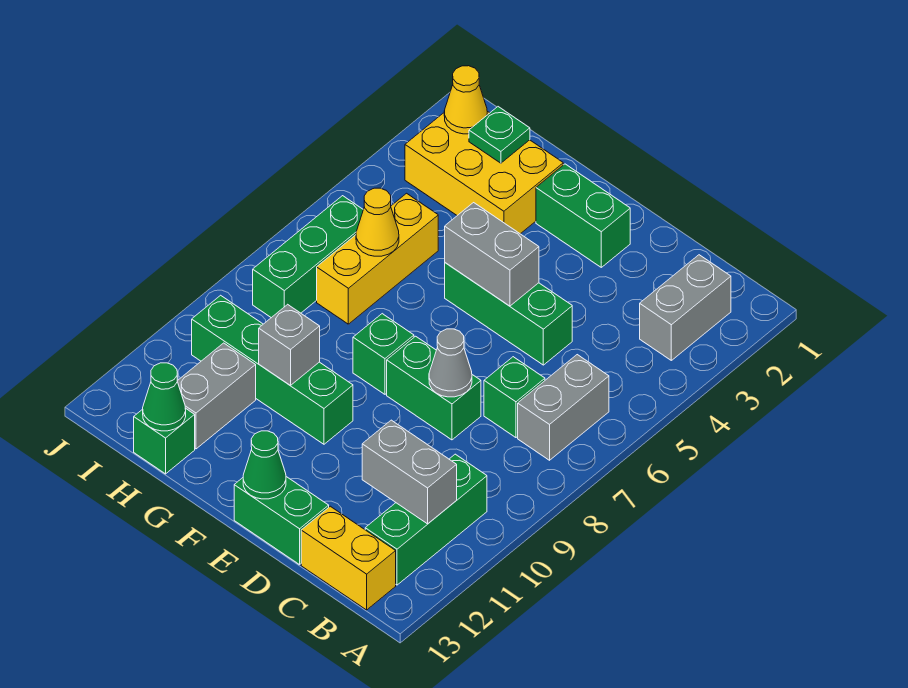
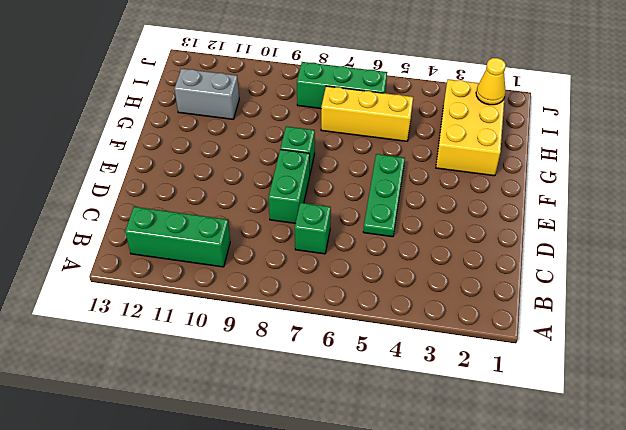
green plate D5:F5 level 1 -> green brick D5:F5 level 1
none -> grey brick B2:B3 level 1
none -> grey brick B6:B7 level 1
none -> yellow brick B13:C13 level 1

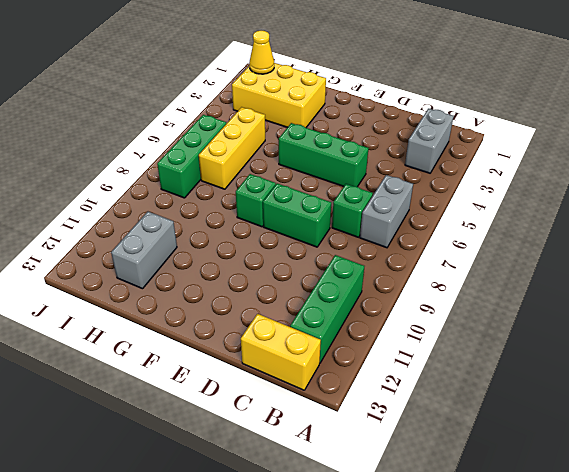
none -> green brick D13:E13 level 1
none -> green brick E2:F2 level 1
none -> green brick F10:I10 level 1

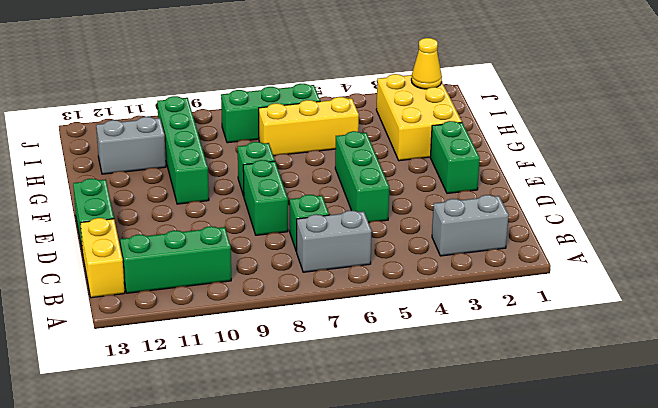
none -> green brick H13 level 1
none -> grey brick B11:C11 level 2
none -> grey cone D8 level 2

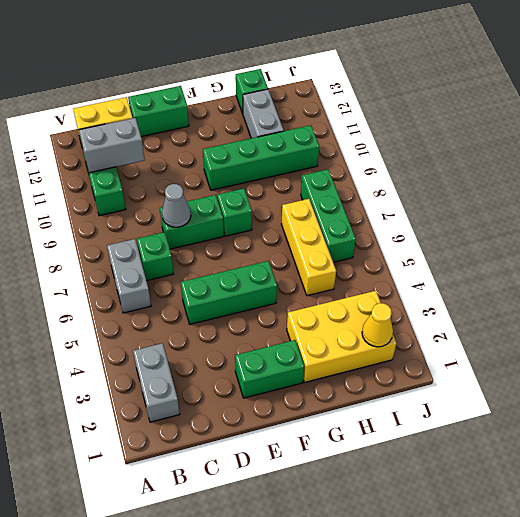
none -> grey brick E5:F5 level 2
none -> green cone E13 level 2
none -> grey brick G10 level 2

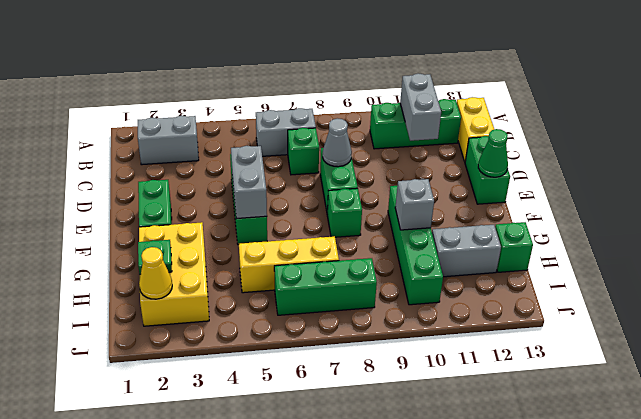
none -> yellow cone H6 level 2
none -> green cone H13 level 2

